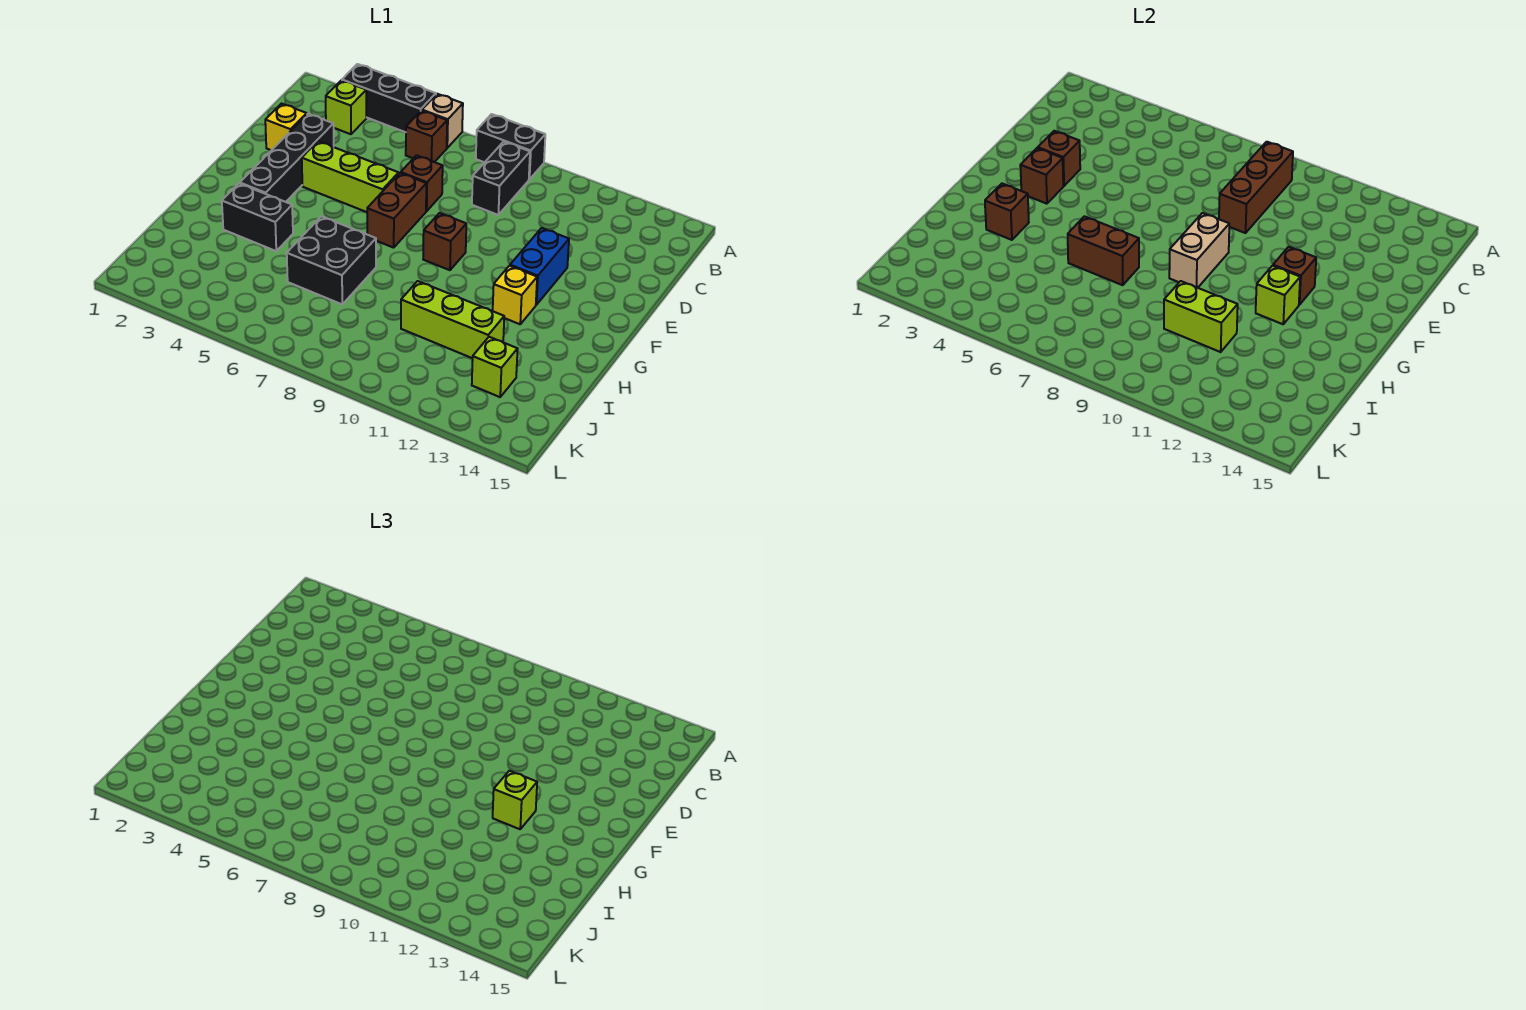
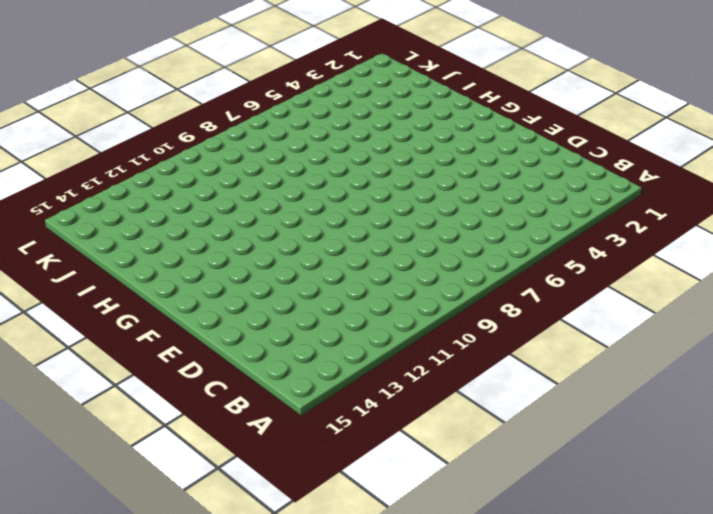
none -> black brick A3:A5 level 1
none -> tan brick A6 level 1
none -> black brick A8:A9 level 1

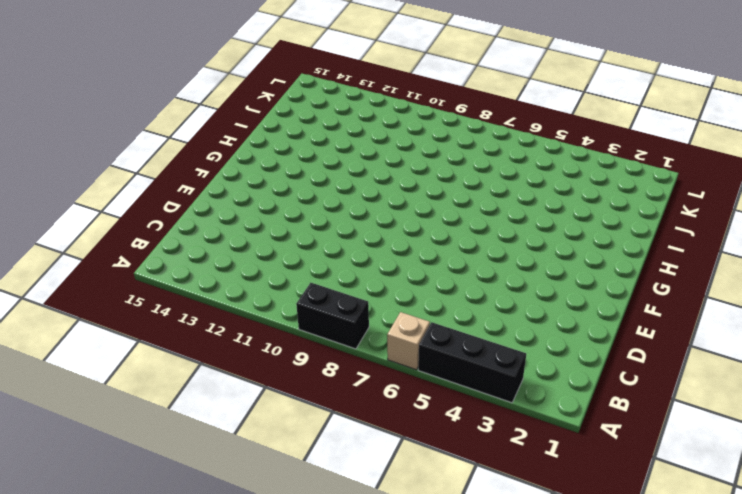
none -> lime brick B3 level 1
none -> brown brick B6 level 1
none -> black brick B9:C9 level 1

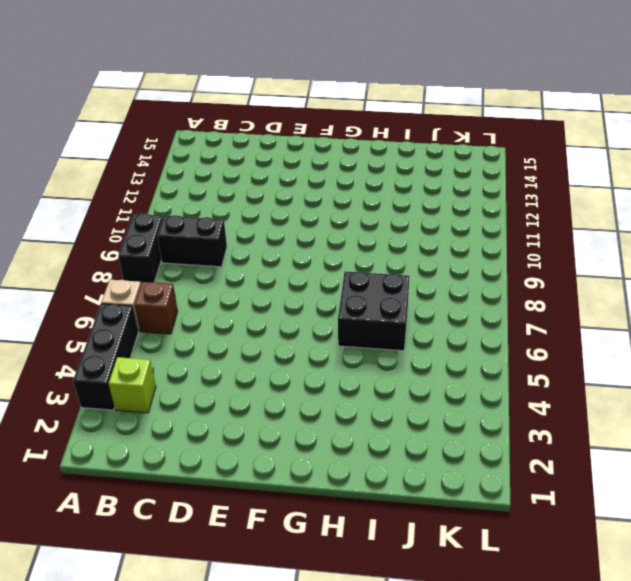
none -> yellow brick D2 level 1
none -> black brick D3:G3 level 1
none -> brown brick D7 level 1

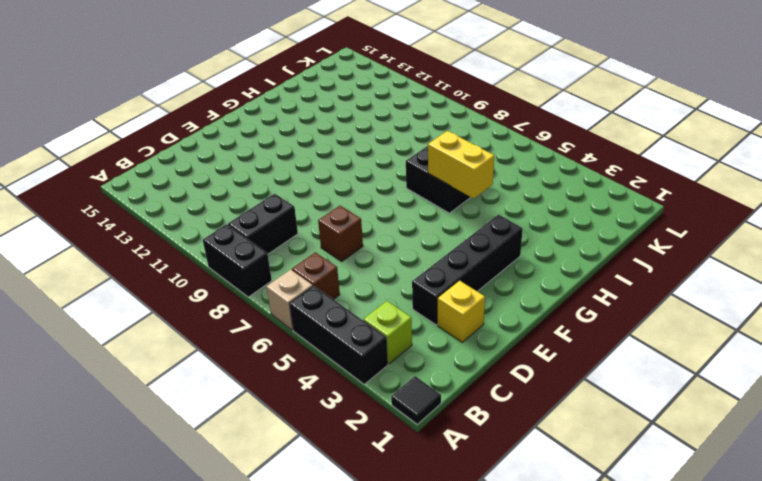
black tile A1 level 1 -> none
yellow brick H5:H6 level 2 -> brown brick H6:H7 level 2
none -> lime brick E4:E6 level 1
none -> brown brick E7:F7 level 1
none -> blue brick E12:F12 level 1

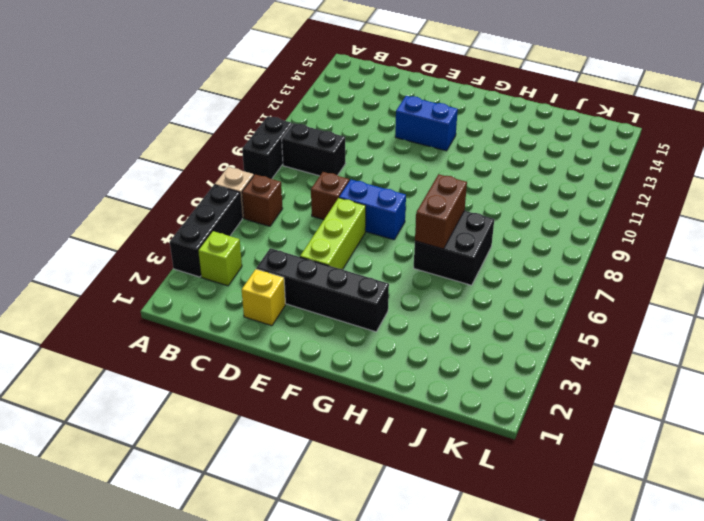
blue brick E7:F7 level 1 -> brown brick E7:F7 level 1
none -> brown brick F9 level 1
none -> yellow brick G12 level 1
none -> black brick H3:H4 level 1

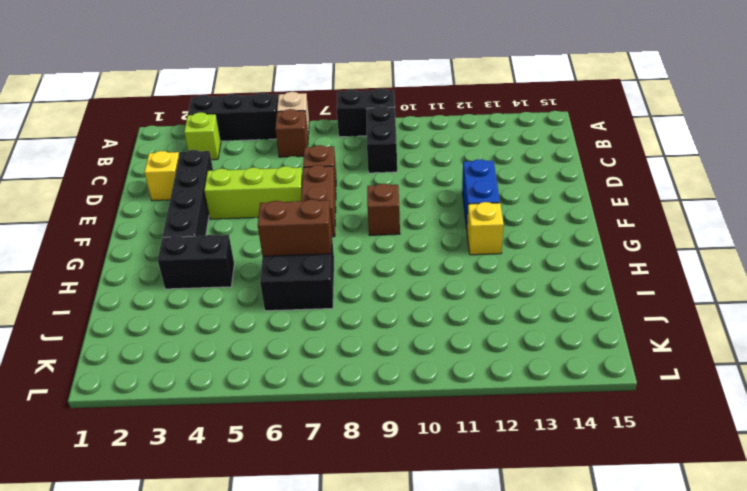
none -> lime brick I10:I12 level 1
none -> lime brick J13 level 1
none -> brown brick B9:D9 level 2

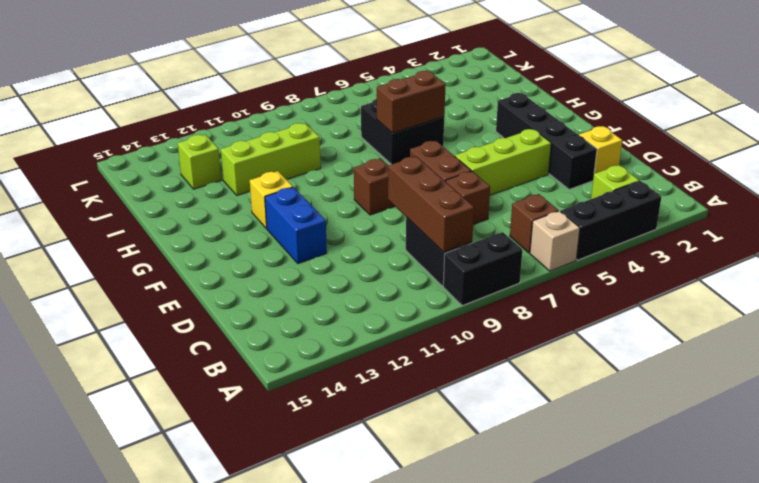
none -> black brick H3:H4 level 1
none -> brown brick E3 level 2
none -> brown brick F3 level 2

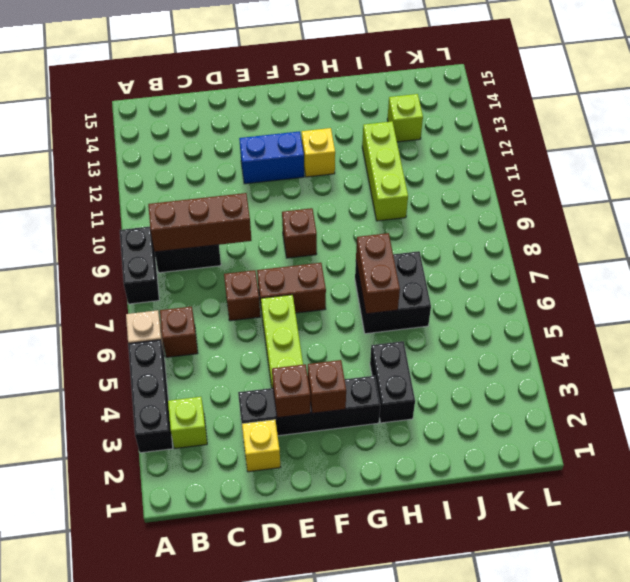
none -> tan brick F9:G9 level 2
none -> brown brick F12 level 2
none -> lime brick G12 level 2

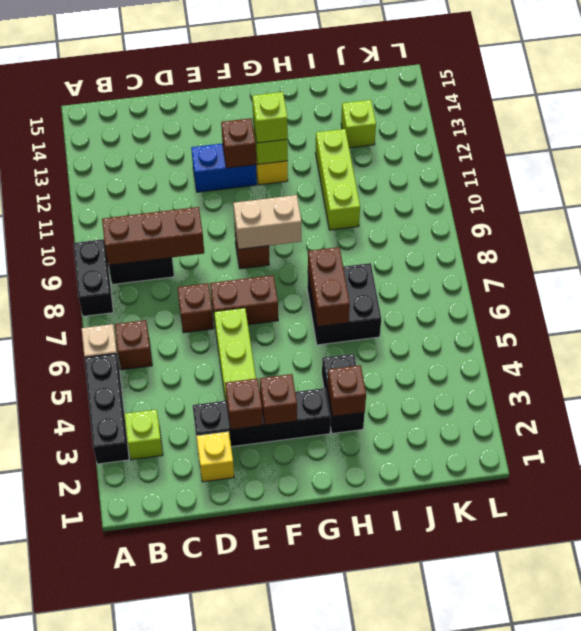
none -> lime brick I10:I11 level 2

